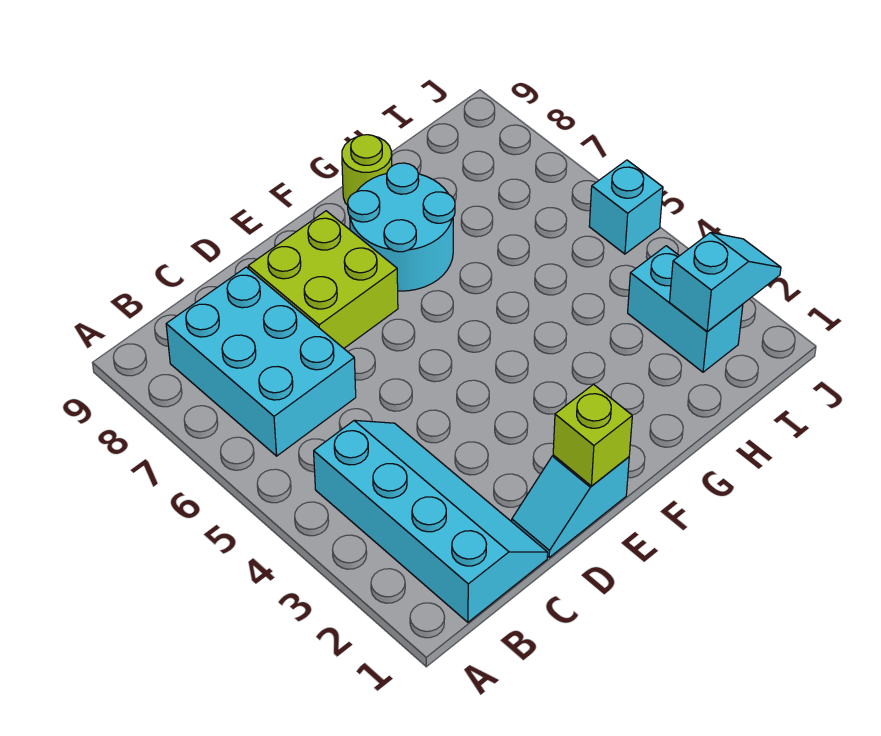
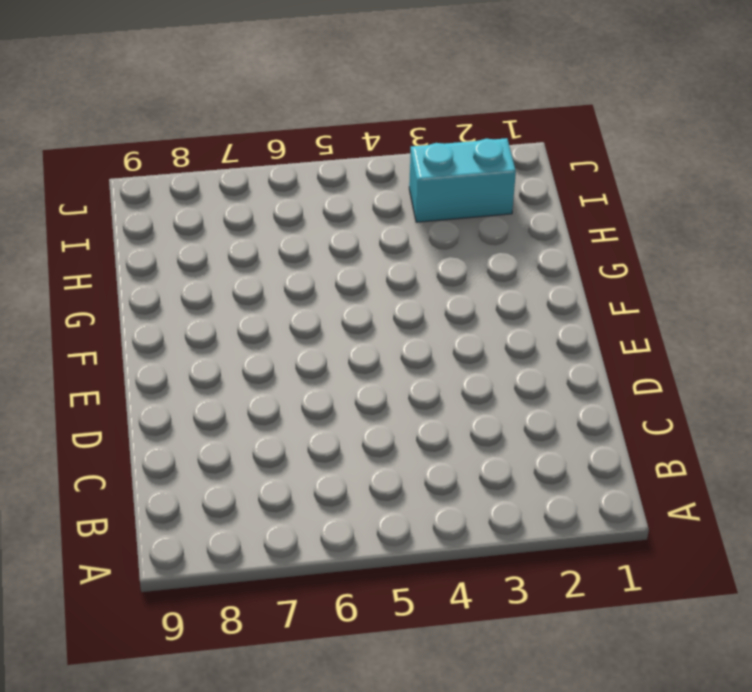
none -> cyan slope B1:C4 level 1 top B
none -> cyan brick B6:C8 level 1

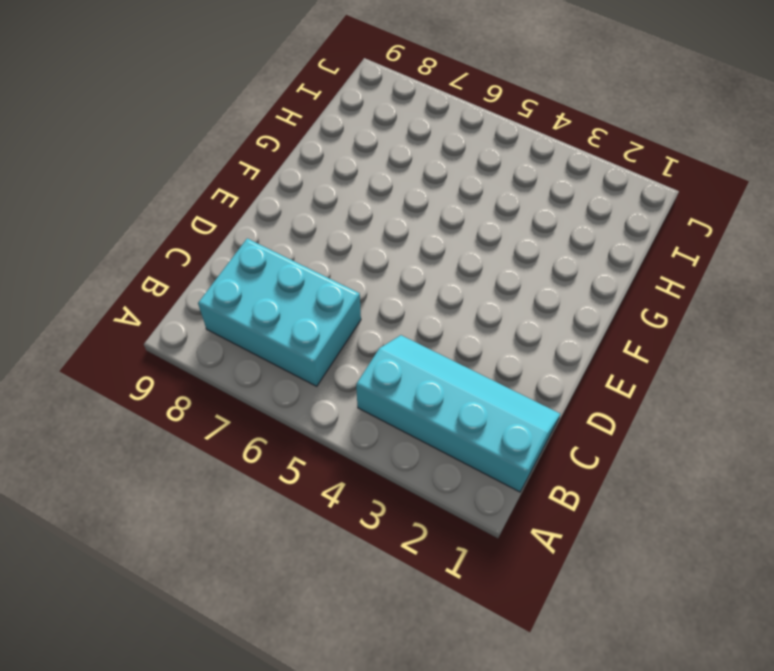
none -> cyan slope D1:E1 level 1 top E
none -> lime brick D7:E8 level 1

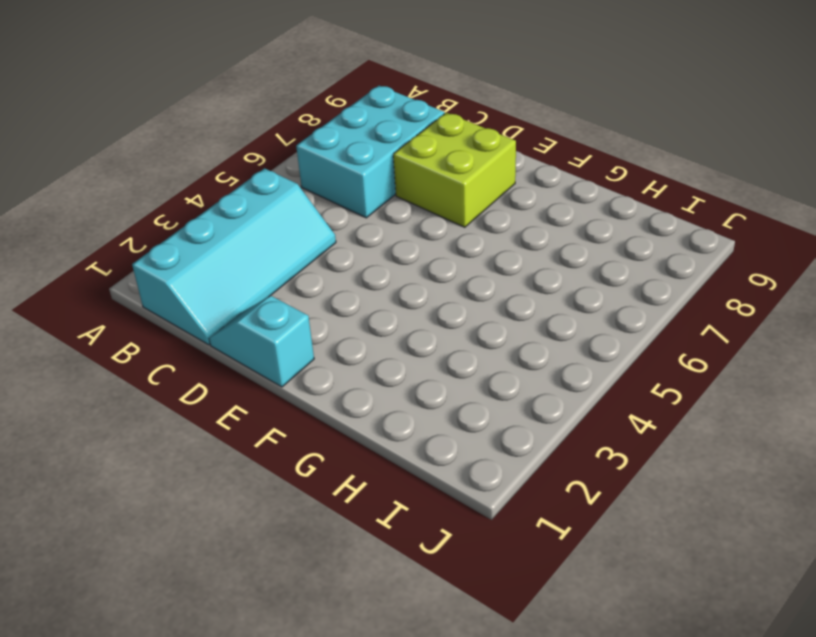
none -> cyan round brick F7:G8 level 1
none -> lime round brick G9 level 1

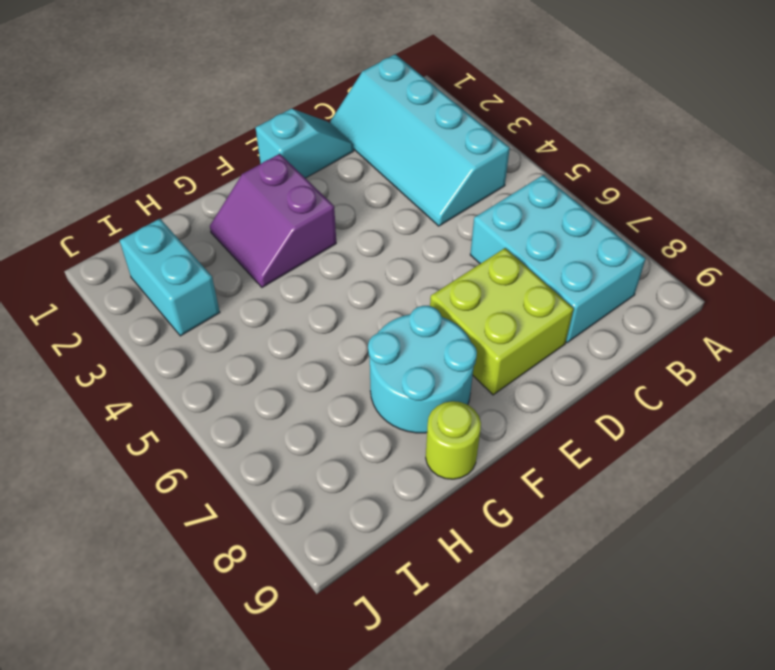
purple slope F2:G3 level 1 top F -> none
none -> cyan brick J5 level 1
none -> lime brick E1 level 2

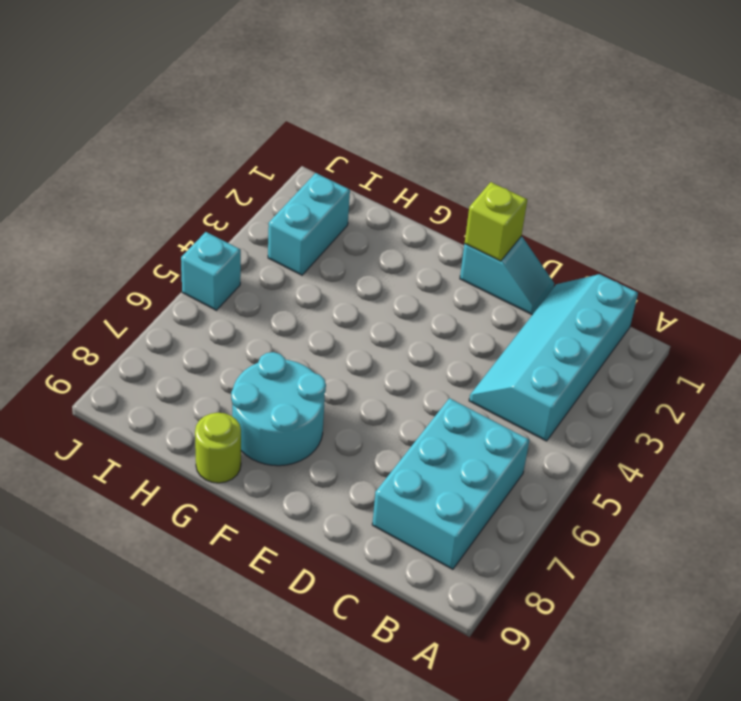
none -> lime brick D7:E8 level 1
none -> cyan slope I2:J2 level 2 top I

